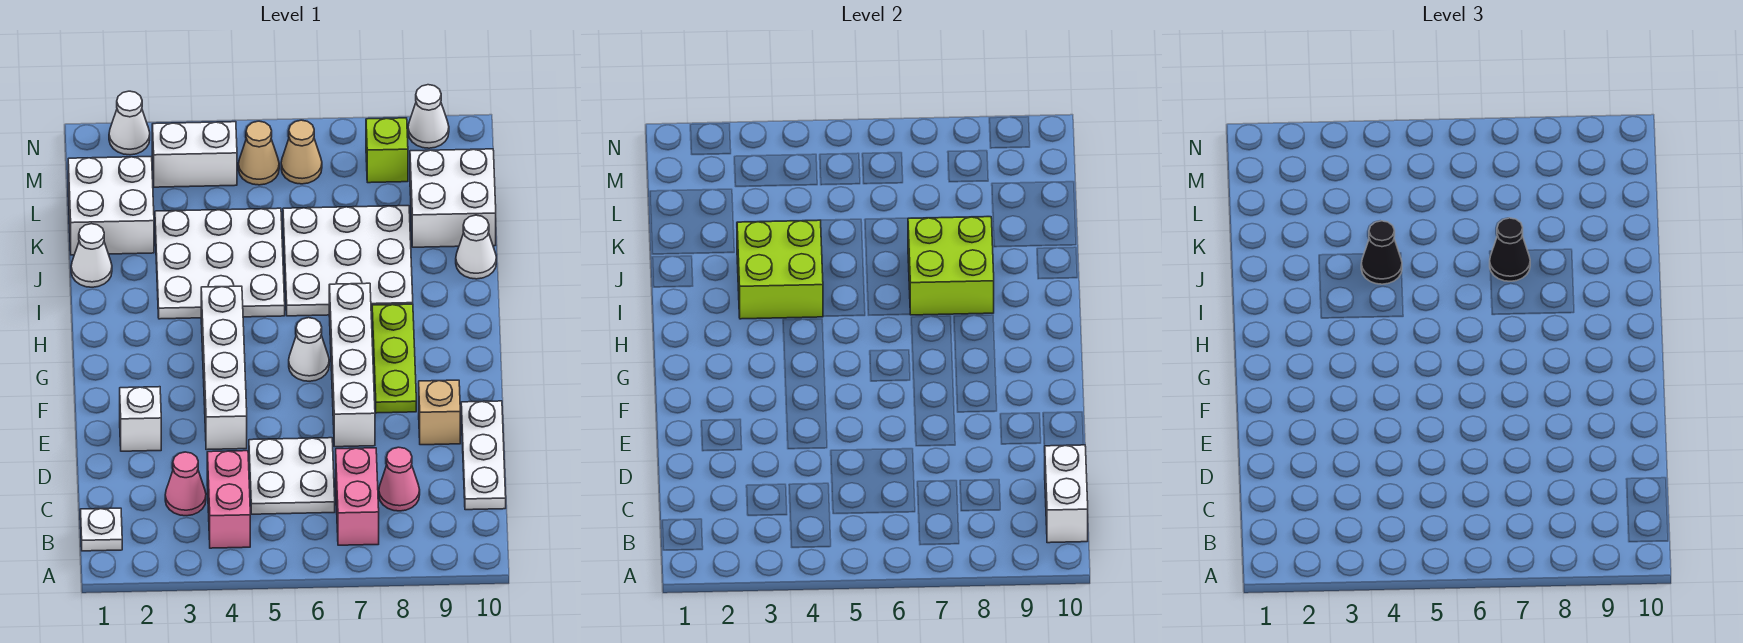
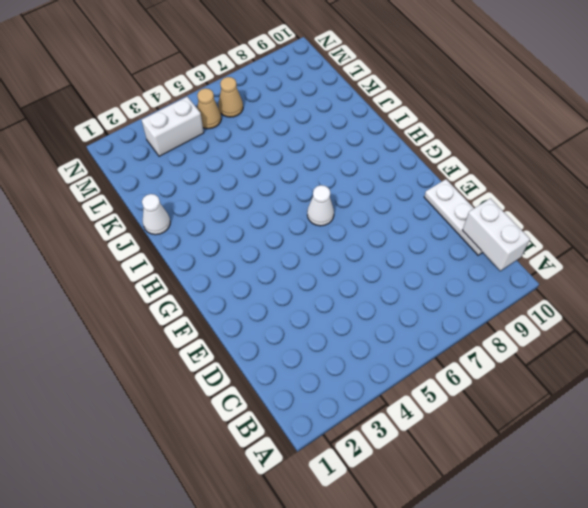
none -> white plate B1 level 1
none -> pink brick B4:C4 level 1
none -> pink brick B7:C7 level 1
none -> pink cone C3 level 1

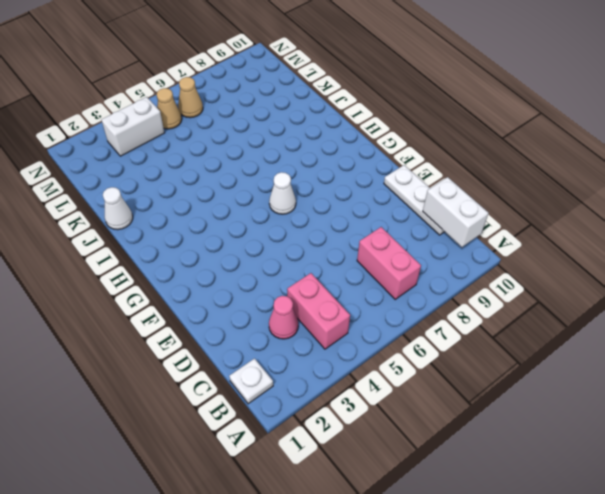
none -> white plate C5:D6 level 1
none -> pink cone C8 level 1
none -> white brick E2 level 1
none -> white brick E4:H4 level 1

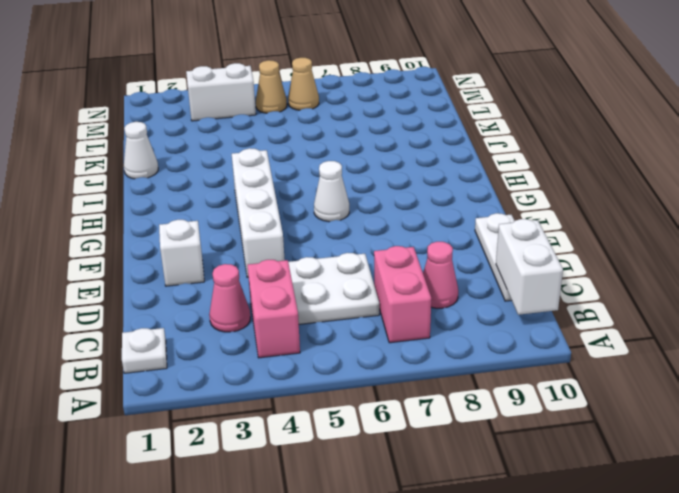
none -> white brick E7:H7 level 1
none -> tan brick E9 level 1
none -> lime plate F8:H8 level 1
none -> white plate I3:K5 level 1

